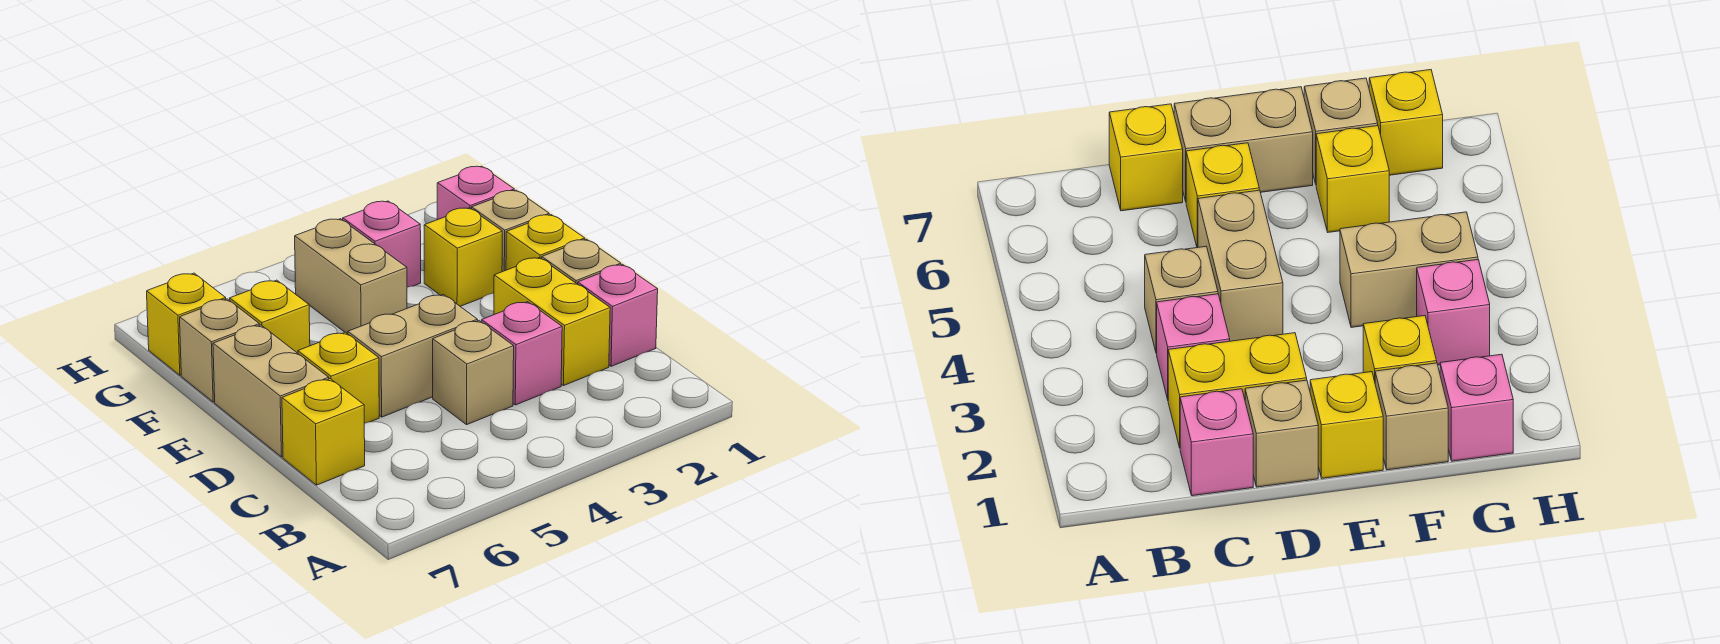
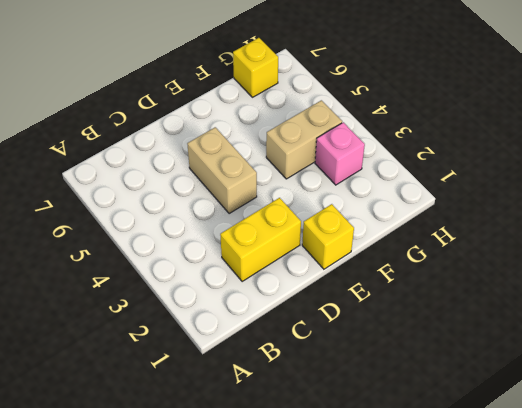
none -> pink brick C1 level 1
none -> pink brick C3 level 1
none -> tan brick C4 level 1

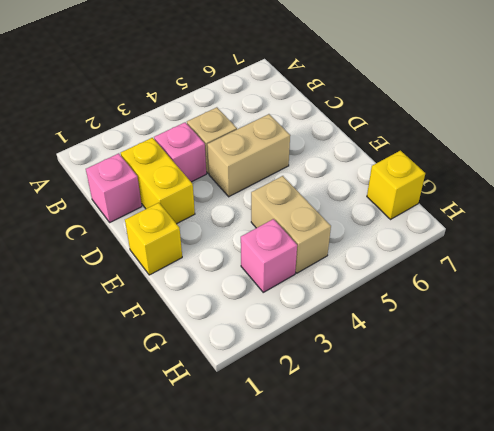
none -> yellow brick C7 level 1
none -> tan brick D1 level 1
none -> yellow brick D6 level 1

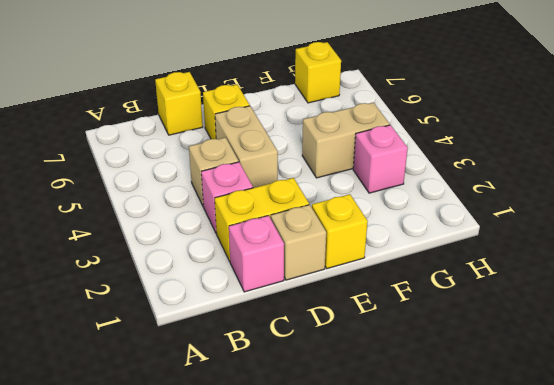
none -> tan brick D7:E7 level 1
none -> tan brick F1 level 1
none -> yellow brick F2 level 1

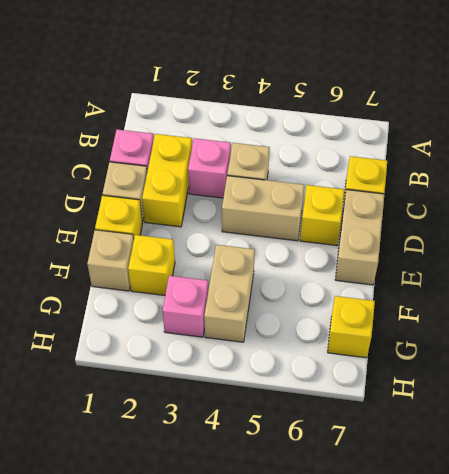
none -> yellow brick F6 level 1
none -> tan brick F7 level 1
none -> pink brick G1 level 1

